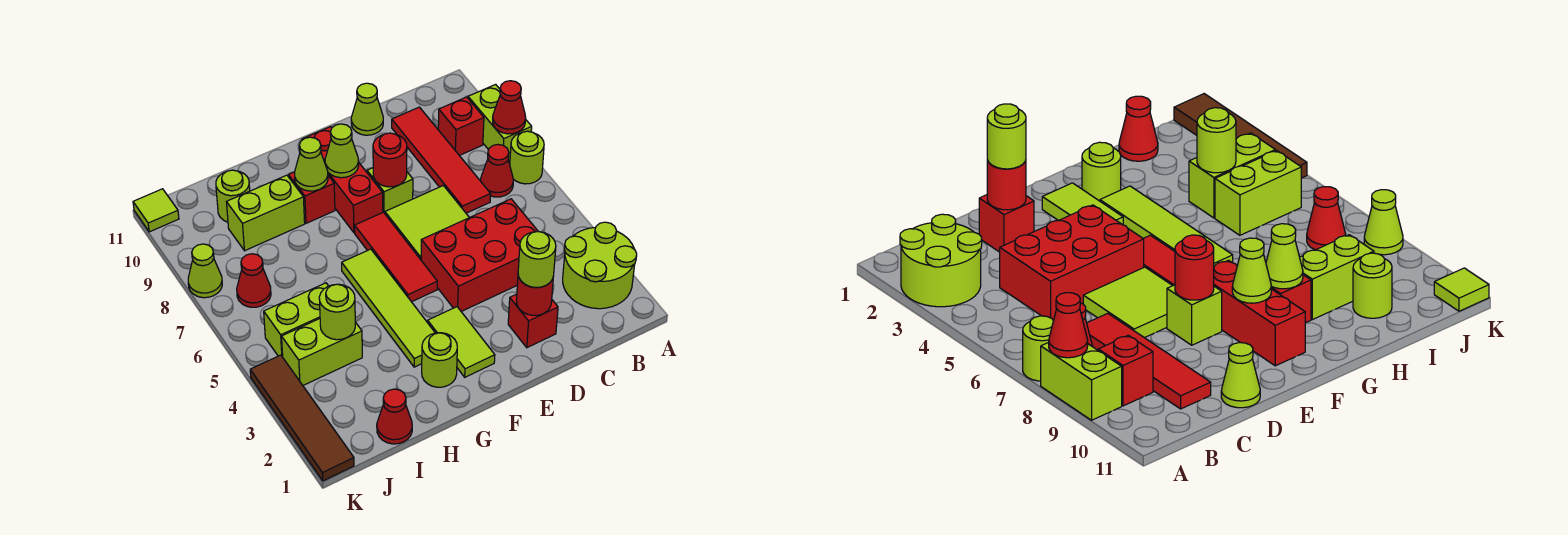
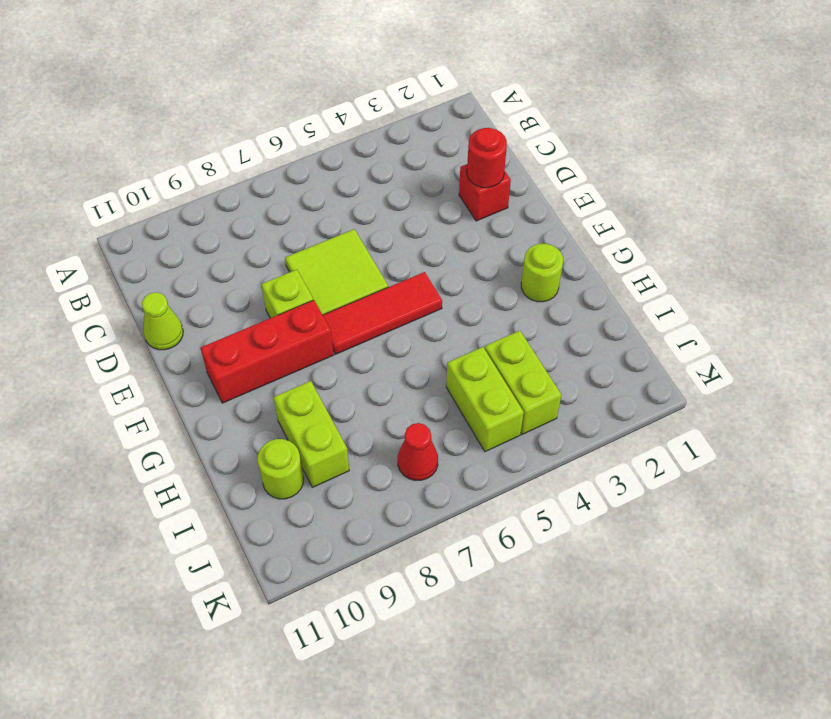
none -> lime round brick A2:B3 level 1
none -> lime round brick A7 level 1
none -> lime brick A8:A9 level 1
none -> red cone B7 level 1

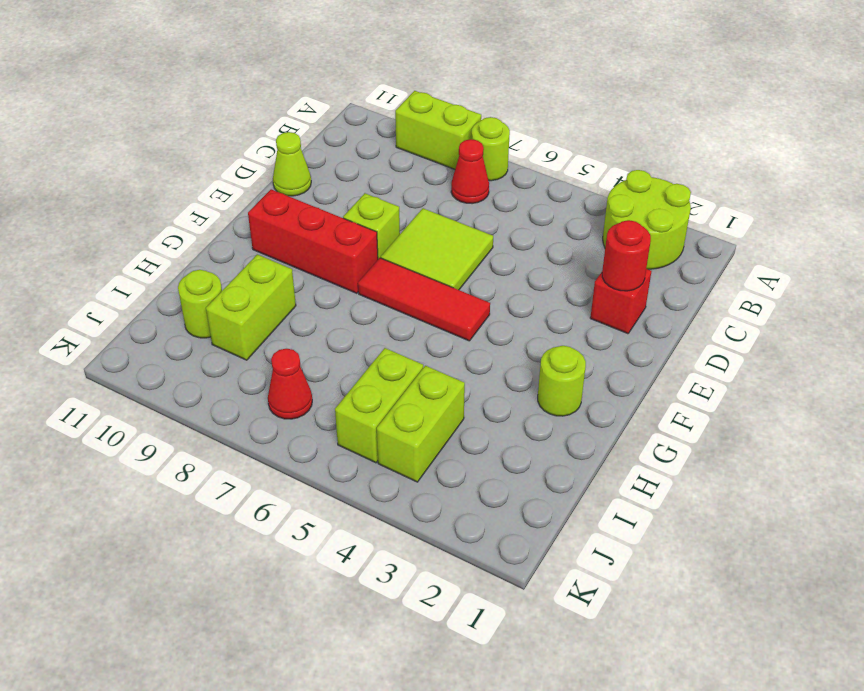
none -> red brick B9 level 1
none -> red brick C4:E5 level 1
none -> red tile C7:C10 level 1
none -> lime tile F2:F3 level 1

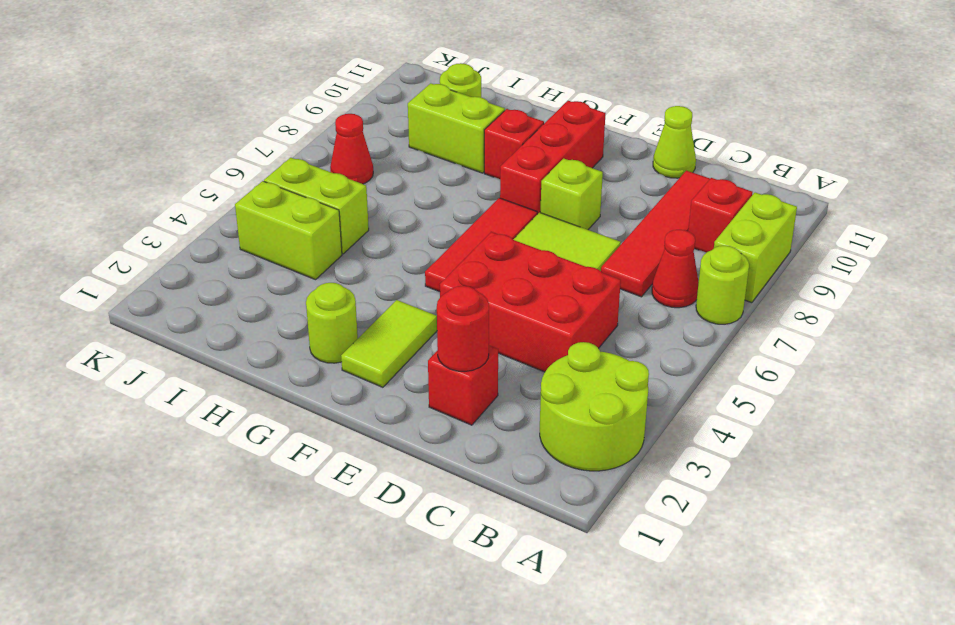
none -> lime tile G3:G6 level 1
none -> red cone I1 level 1
none -> brown tile K1:K4 level 1
none -> lime cone K8 level 1

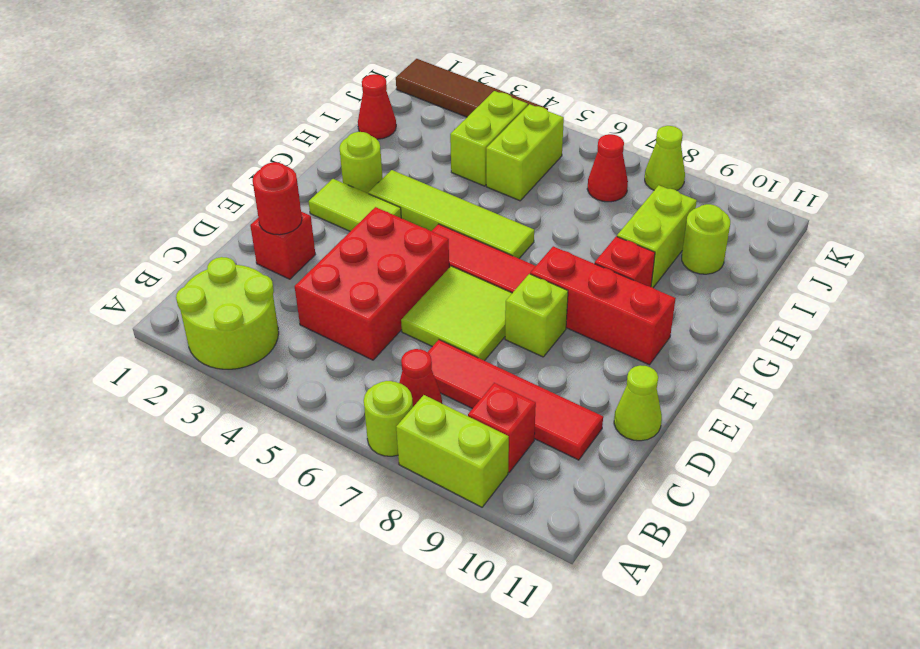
none -> lime tile K11 level 1
none -> red cone A8 level 2
none -> red round brick E8 level 2
none -> lime cone F9 level 2

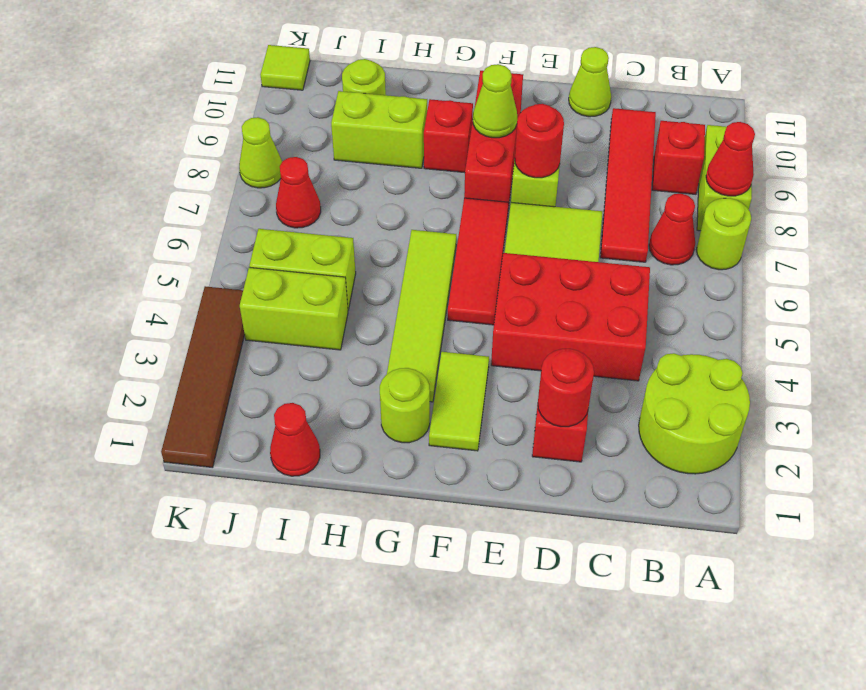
none -> lime cone G9 level 2
none -> lime round brick I4 level 2
none -> lime round brick D2 level 3

